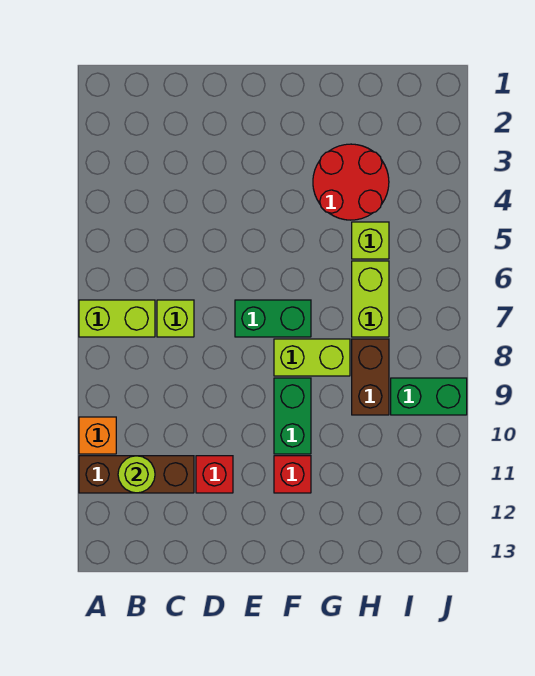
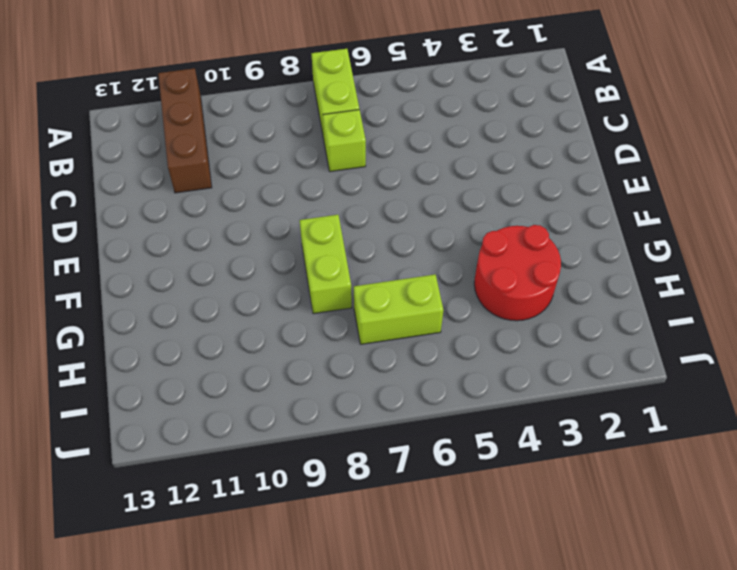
none -> orange brick A10 level 1
none -> red brick D11 level 1
none -> green brick E7:F7 level 1

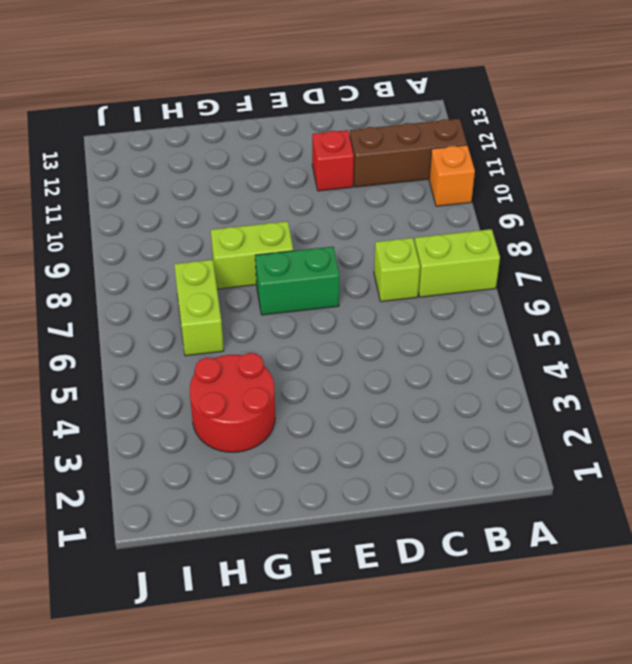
none -> green brick F9:F10 level 1
none -> red brick F11 level 1
none -> lime brick H5 level 1

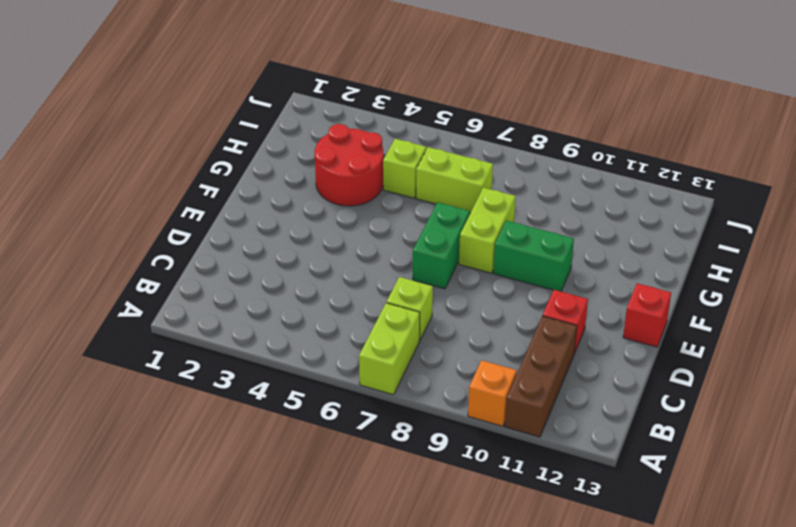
red brick E13 level 1 -> red brick F11 level 1
none -> brown brick H8:H9 level 1
none -> green brick I9:J9 level 1
none -> lime round brick B11 level 2

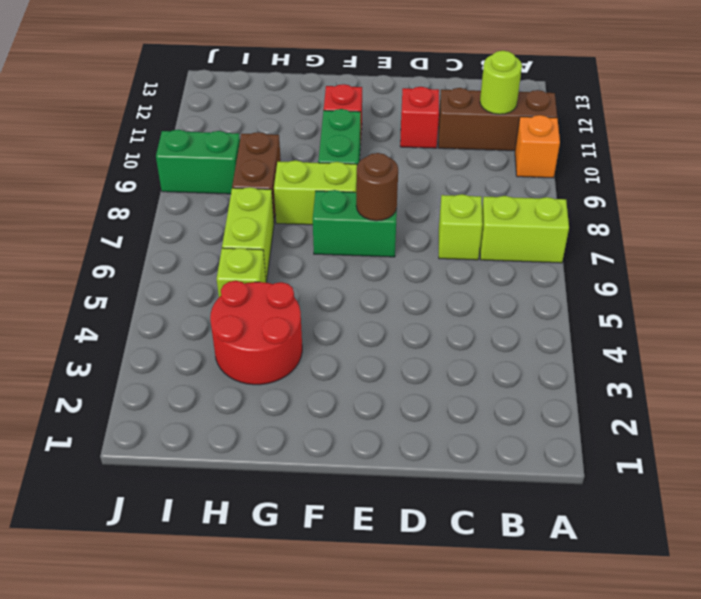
brown round brick E7 level 2 -> none

